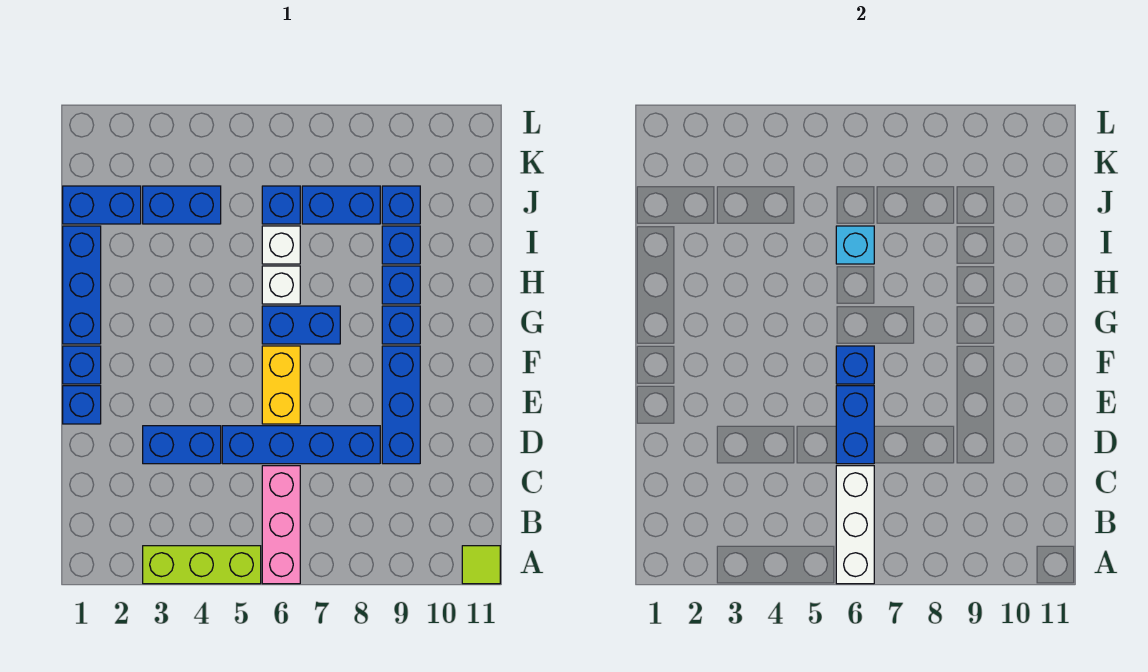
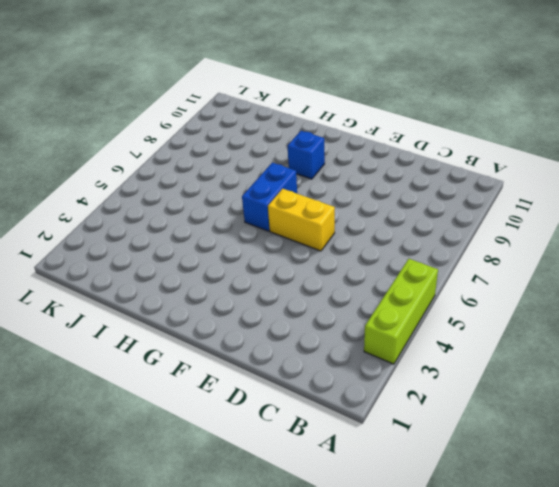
none -> pink brick A6:C6 level 1
none -> lime tile A11 level 1
none -> blue brick D3:D4 level 1

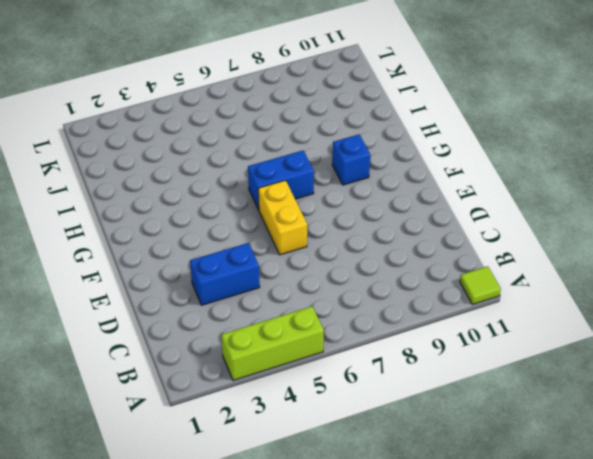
none -> pink brick A6:C6 level 1
none -> blue brick D5:D8 level 1
none -> blue brick D9:F9 level 1

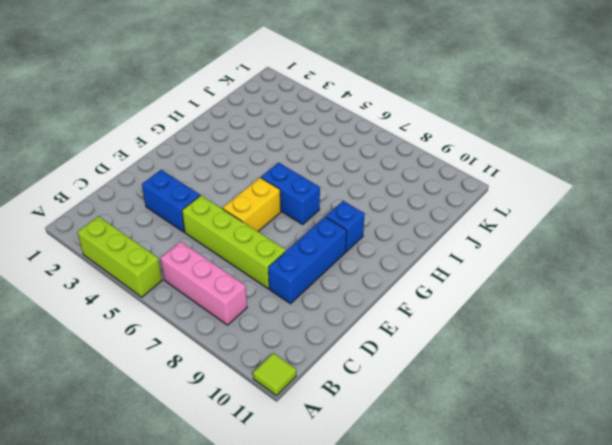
pink brick B6:B8 level 1 -> pink brick A6:C6 level 1
lime brick D5:D8 level 1 -> blue brick D5:D8 level 1
none -> blue brick E1 level 1
none -> blue brick F1 level 1
none -> blue brick G1:I1 level 1

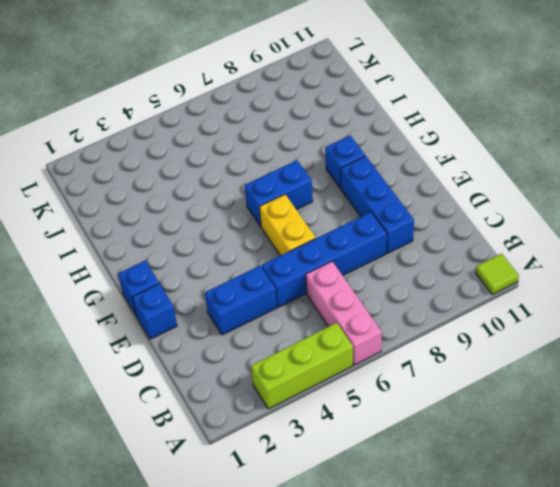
none -> blue brick G1:I1 level 1
none -> white brick H6 level 1
none -> blue brick H9 level 1

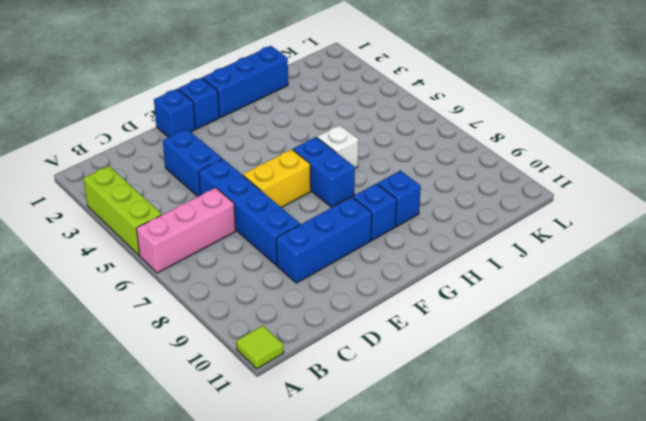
none -> white brick I6 level 1
none -> blue brick I9 level 1
none -> blue brick J1:J2 level 1

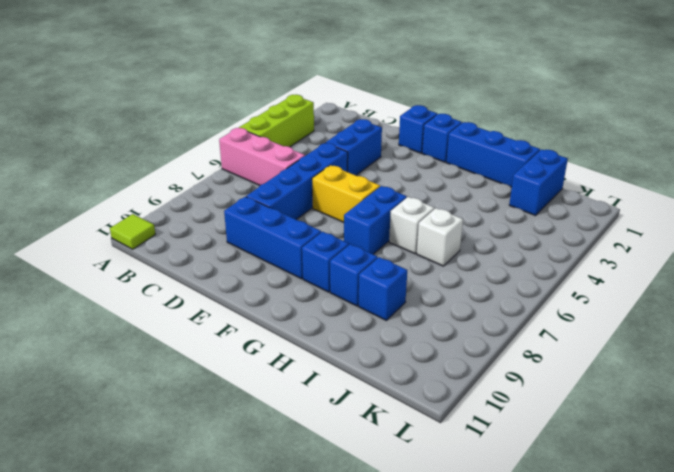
none -> blue brick J3:J4 level 1
none -> blue brick J6 level 1
none -> blue brick J7:J8 level 1

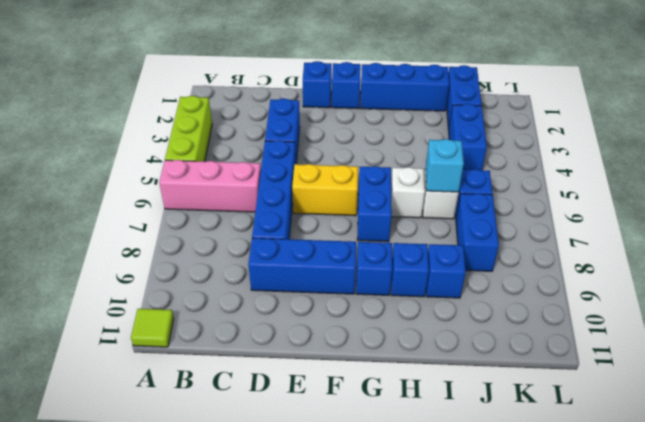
none -> blue brick J9 level 1
none -> white brick A6:C6 level 2
none -> blue brick D6:E6 level 2

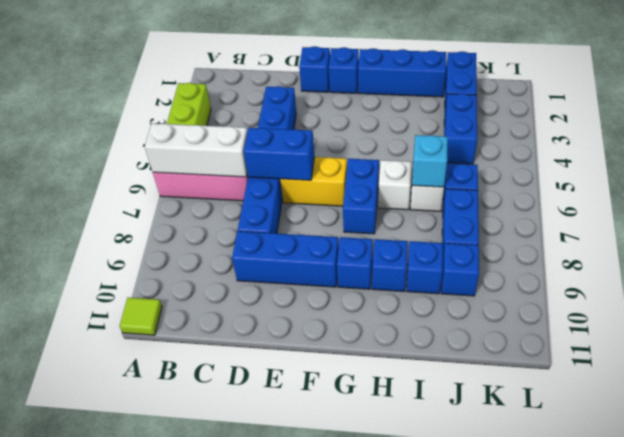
none -> blue brick F6 level 2

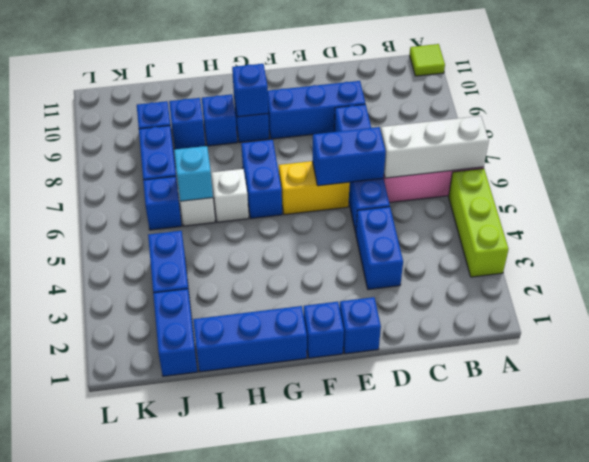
blue brick G9 level 2 -> blue brick F6 level 2

